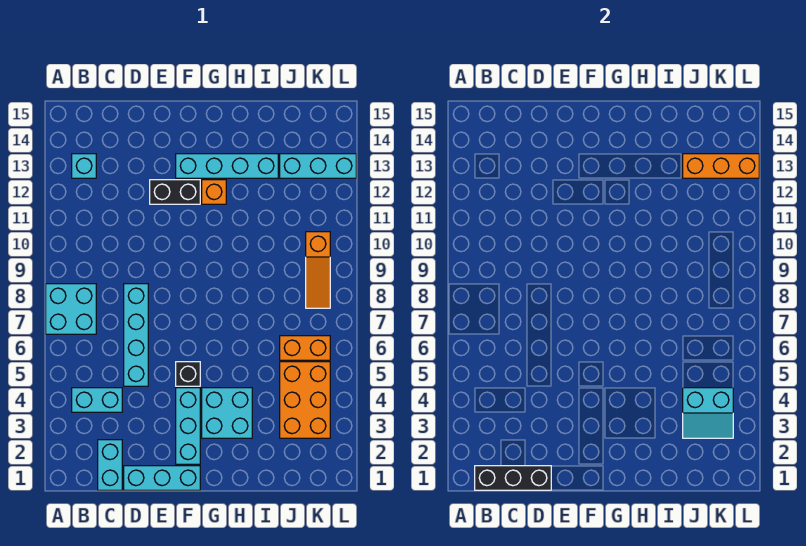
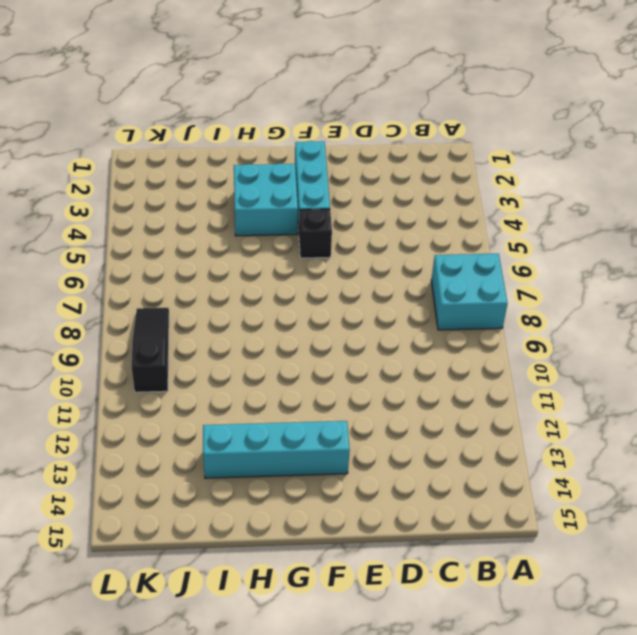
black slope K8:K10 level 1 top 10 -> orange slope K8:K10 level 1 top 10
none -> cyan brick B4:C4 level 1
none -> cyan brick B13 level 1
none -> cyan brick C1:C2 level 1

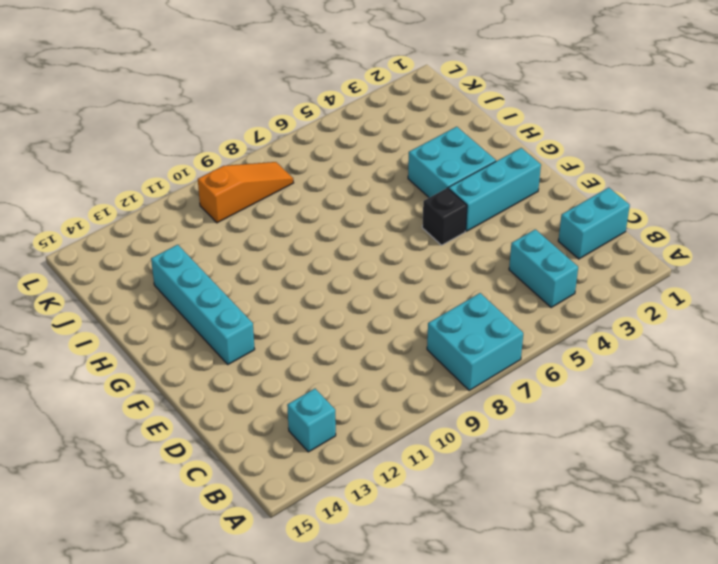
none -> cyan brick D1:F1 level 1
none -> cyan brick D5:D8 level 1
none -> black brick E12:F12 level 1

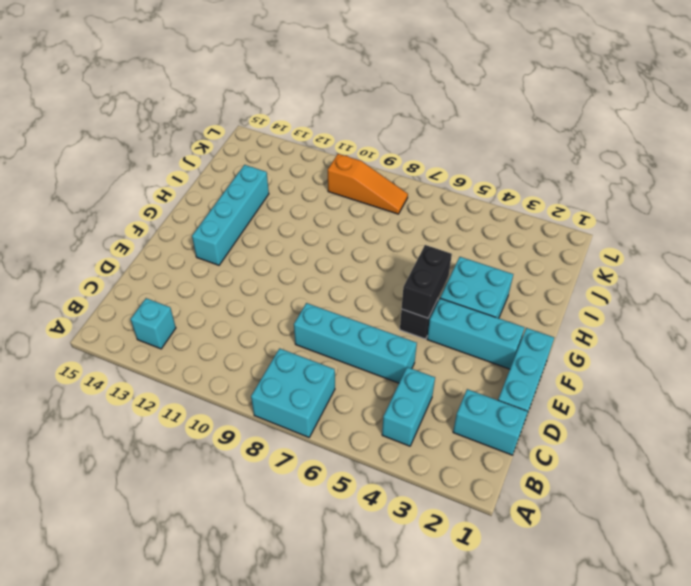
black brick F5:G5 level 2 -> black brick E12:F12 level 1
none -> orange brick G12 level 1
none -> orange brick J3:K5 level 1
none -> orange brick J6:K6 level 1

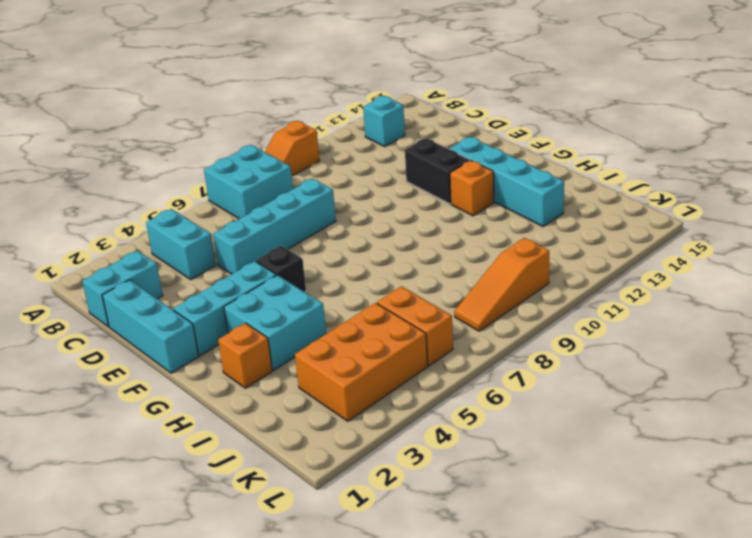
orange slope A9:A10 level 1 top 10 -> none
orange brick H2 level 1 -> none
none -> cyan brick J13:L13 level 1
none -> black brick B1:D1 level 2
none -> cyan slope J3:K4 level 2 top 4

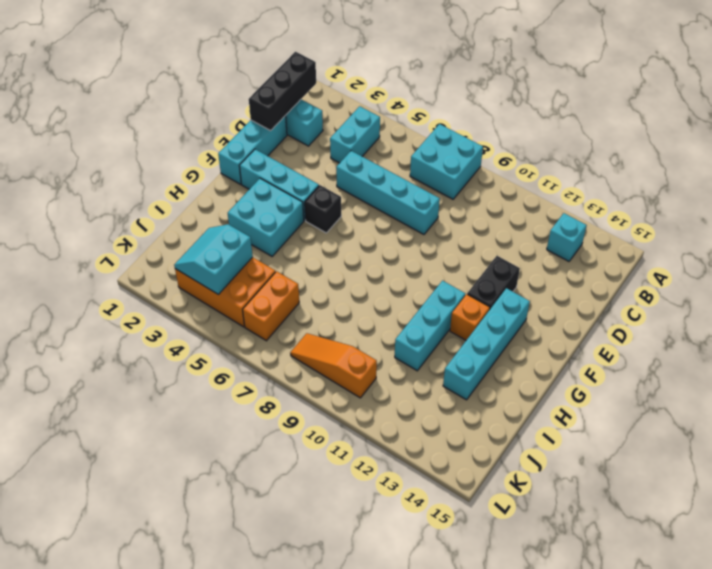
cyan brick G11:I11 level 1 -> cyan brick J13:L13 level 1
none -> orange brick J13:L13 level 2

